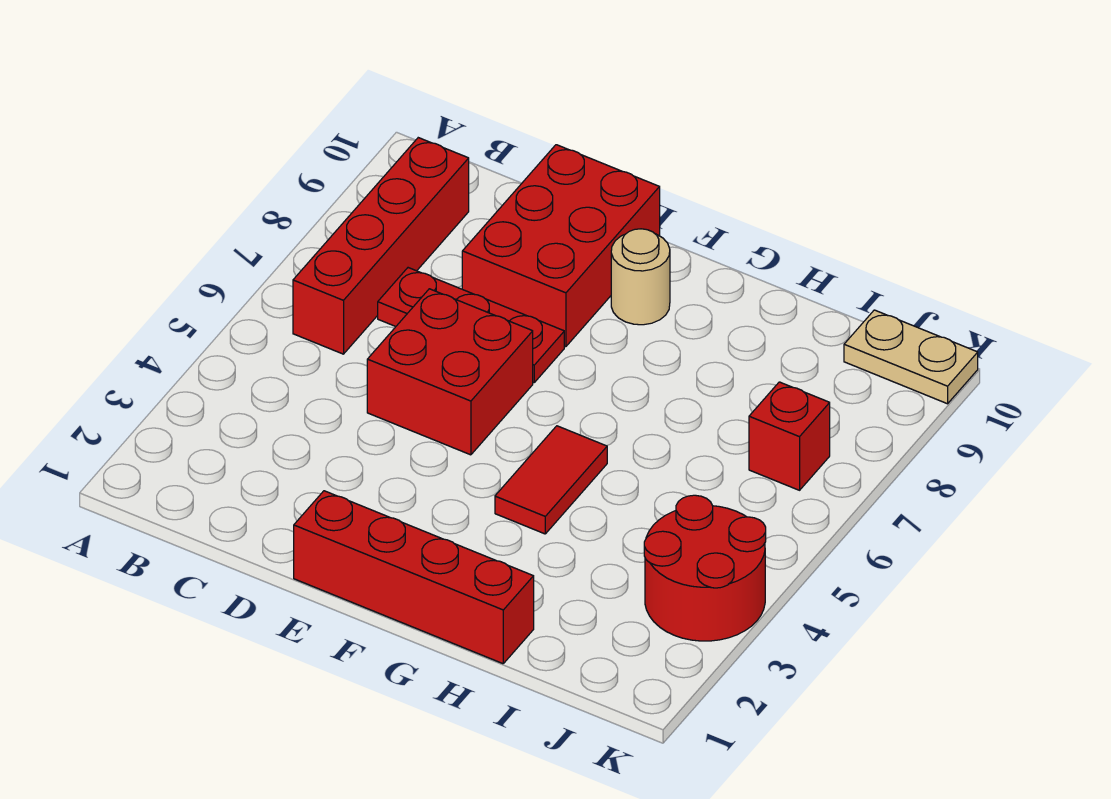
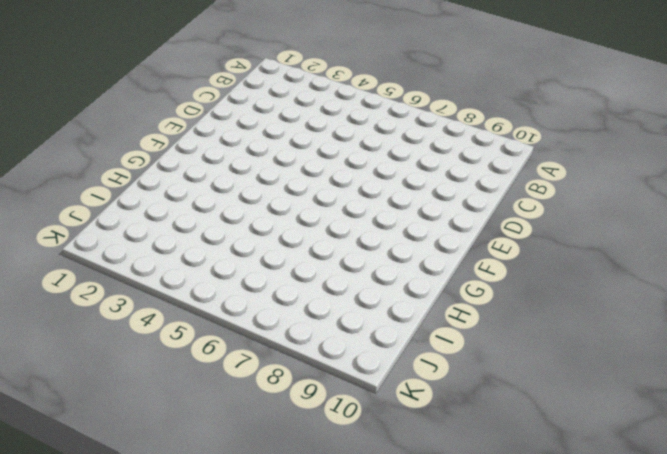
none -> red brick B6:B9 level 1
none -> red plate C7:E7 level 1

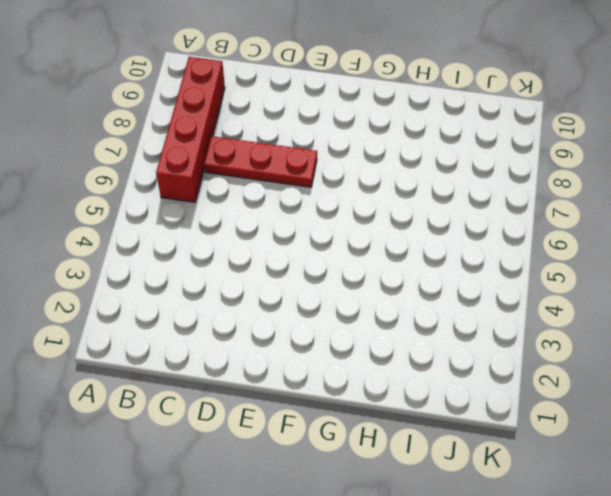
none -> red brick D5:E6 level 1
none -> red brick D8:E10 level 1

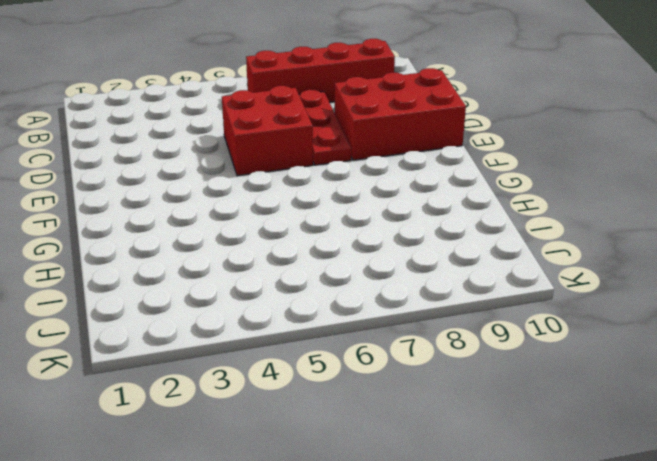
none -> red brick E1:H1 level 1
none -> tan round brick F9 level 1

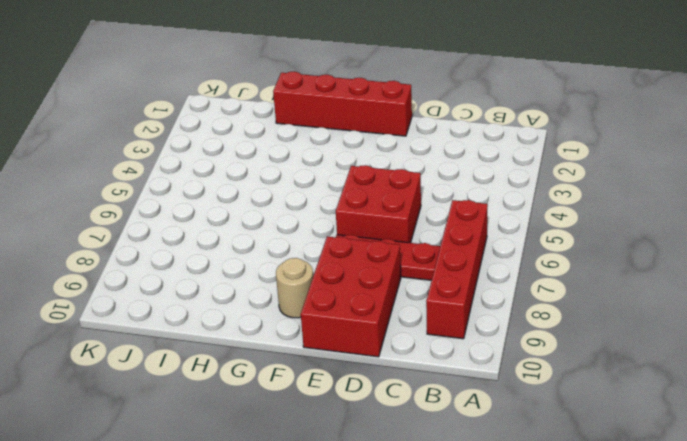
none -> red tile G4:G5 level 1
none -> red round brick J3:K4 level 1

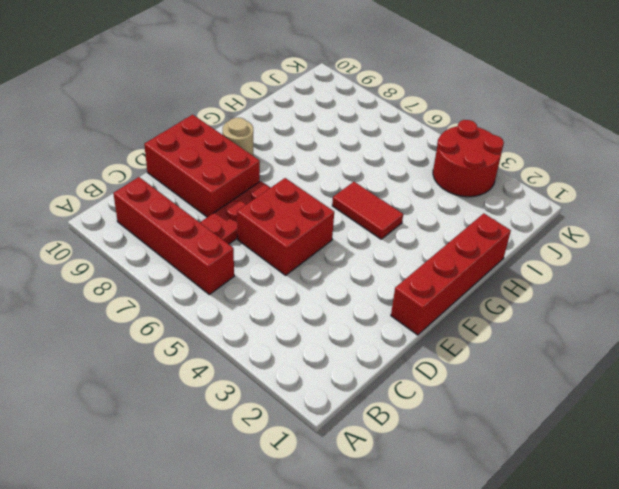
none -> red brick J7 level 1
none -> tan plate J10:K10 level 1

